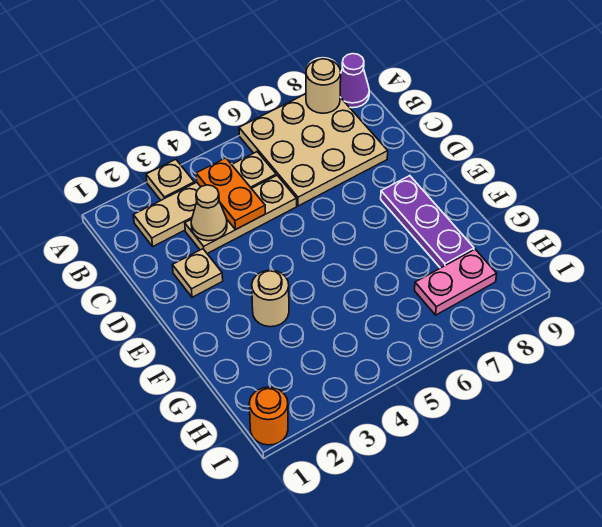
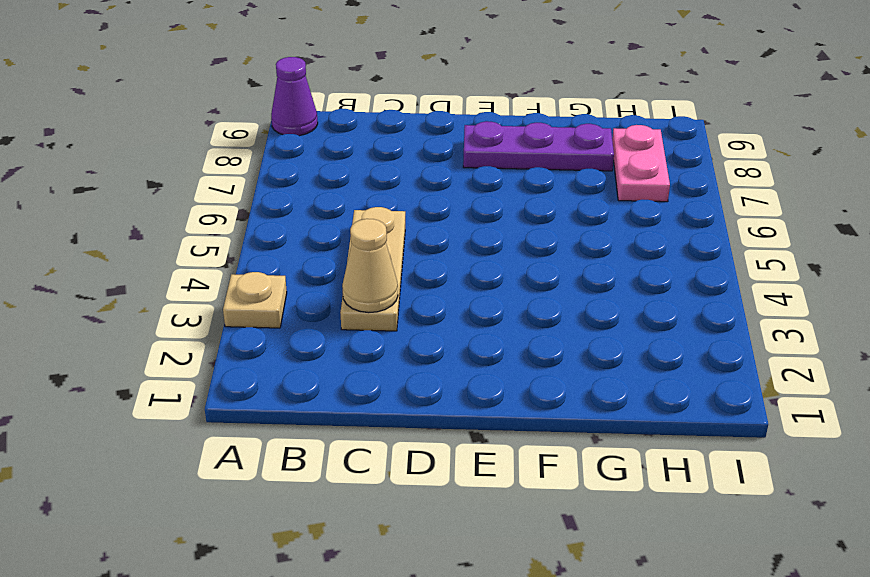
none -> tan plate A6:C8 level 1
none -> tan plate B2:B5 level 1
none -> tan plate D2 level 1

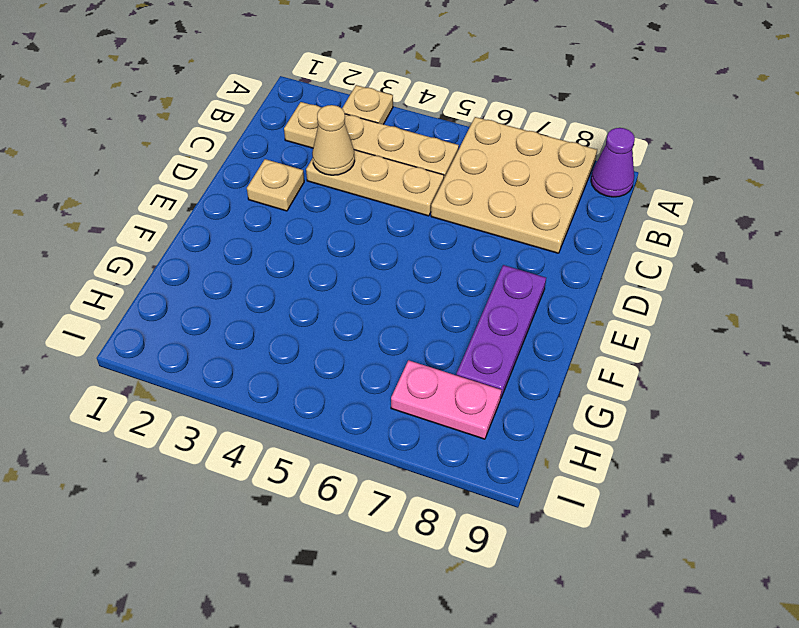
none -> tan round brick F3 level 1
none -> orange round brick I1 level 1
none -> tan round brick A8 level 2

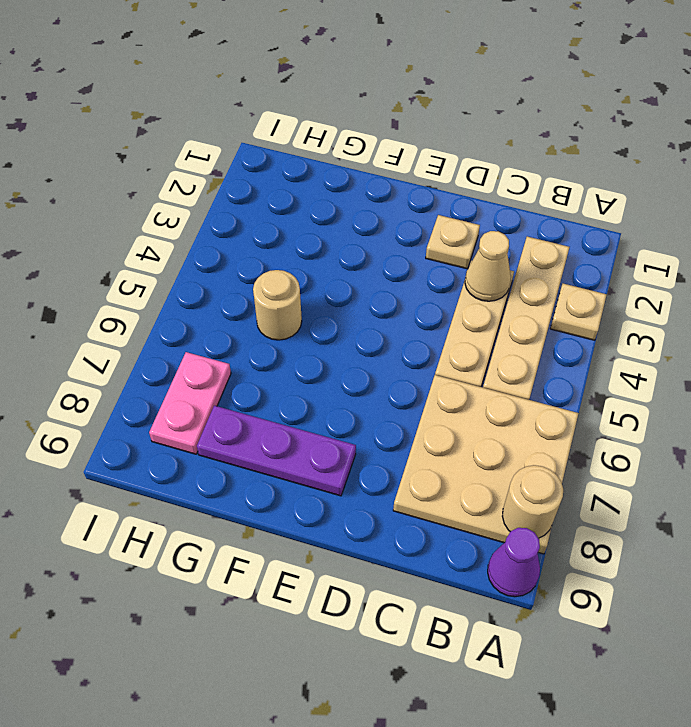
tan round brick G5 level 1 -> tan round brick F3 level 1
none -> orange round brick I1 level 1
none -> orange plate B4:C4 level 2

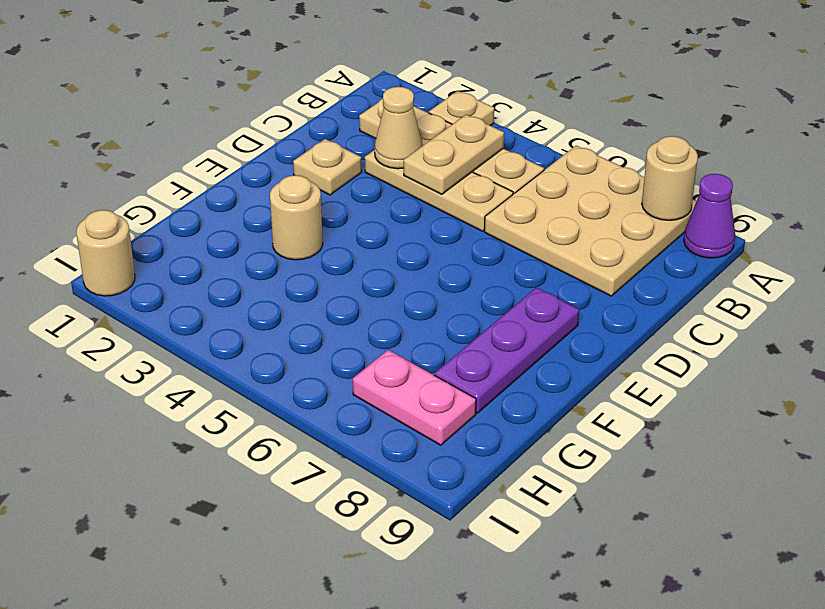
tan plate B4:C4 level 2 -> orange plate B4:C4 level 2
tan round brick I1 level 1 -> orange round brick I1 level 1

